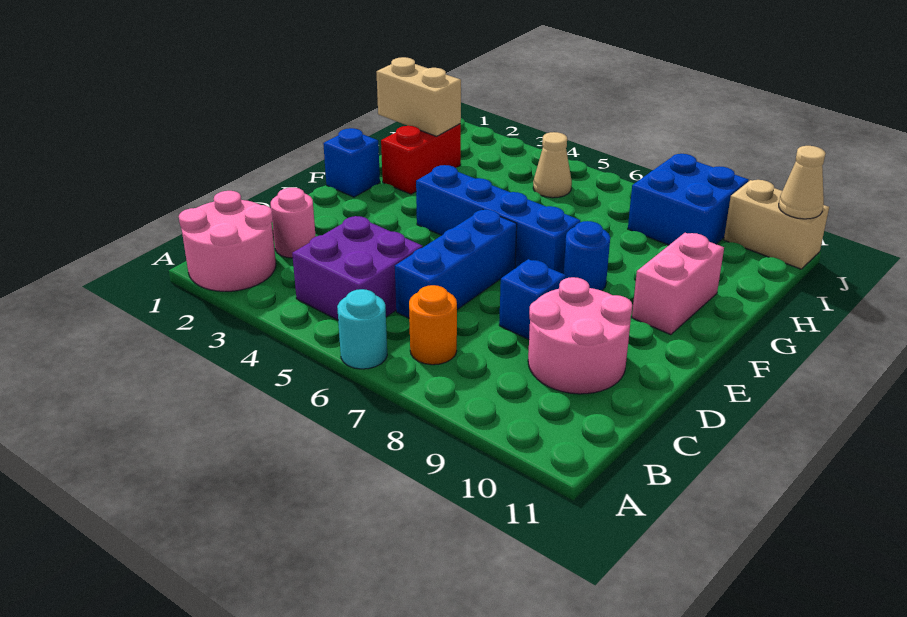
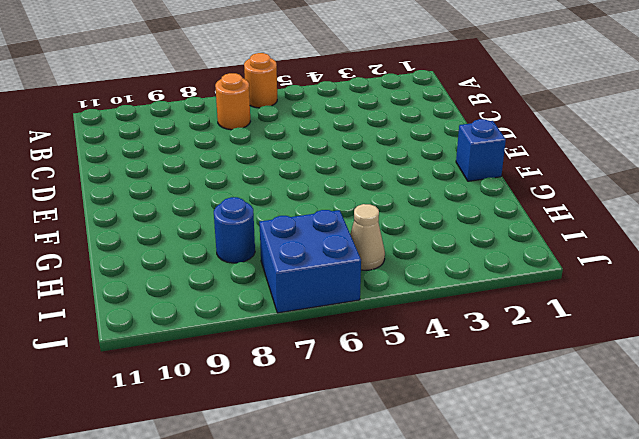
orange round brick A6 level 1 -> cyan round brick A6 level 1
blue round brick H8 level 1 -> blue round brick F8 level 1
blue brick I6:J7 level 1 -> blue brick I8:J9 level 1
none -> pink round brick A1:B2 level 1
none -> purple brick B4:C5 level 1
none -> pink round brick C2 level 1

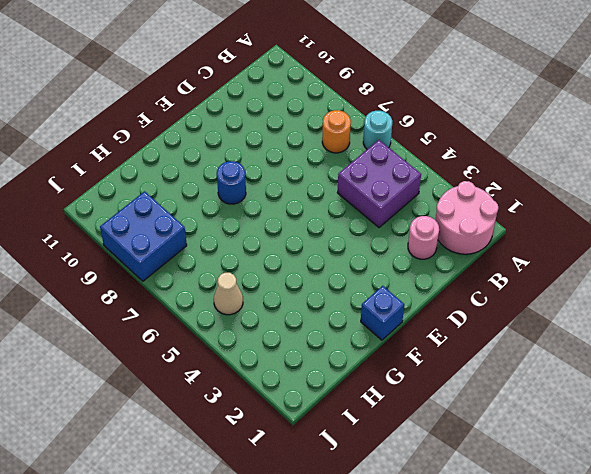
none -> blue brick C6:E6 level 1
none -> pink round brick C9:D10 level 1
none -> blue brick D8 level 1

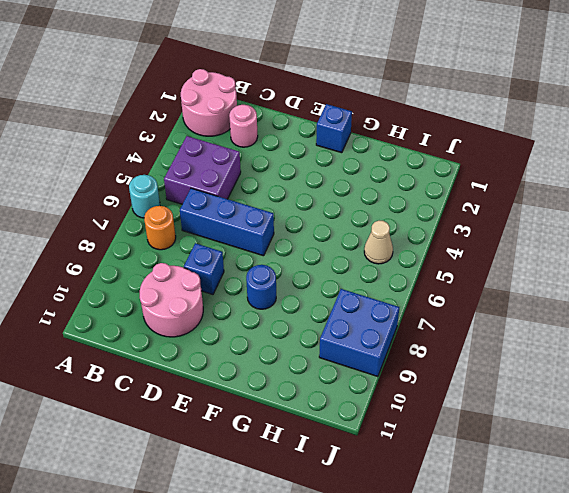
none -> blue brick F4:F7 level 1
none -> pink brick F10:G10 level 1
none -> red brick G2:H2 level 1

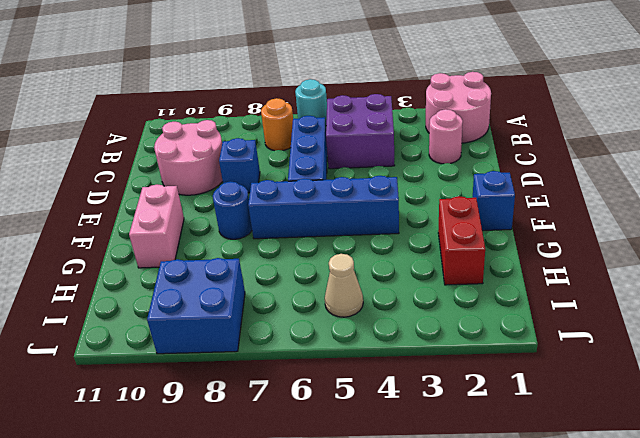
none -> tan brick J10:J11 level 1
none -> tan brick H1:H2 level 2
none -> tan cone J11 level 2

